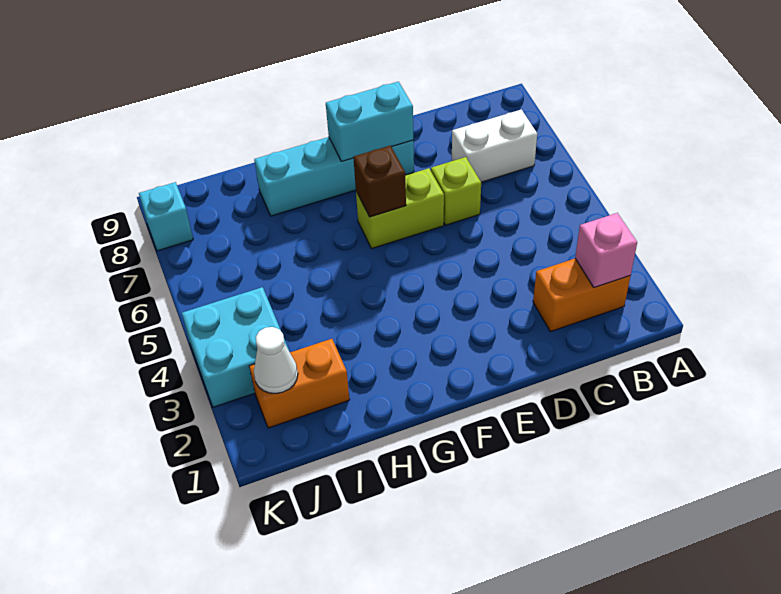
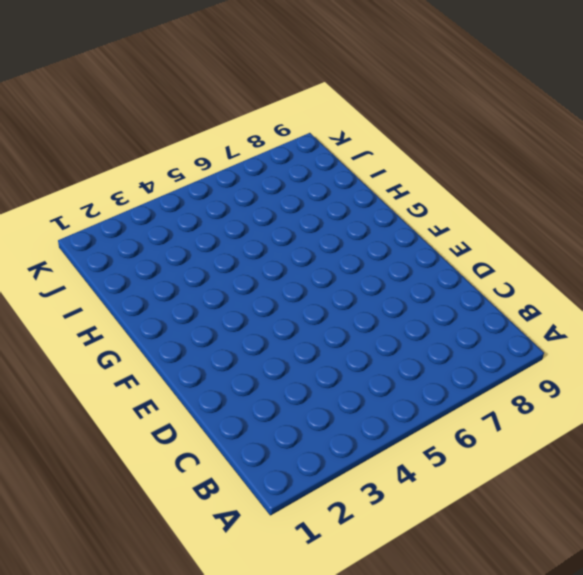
none -> orange brick B2:C2 level 1
none -> white brick B7:C7 level 1
none -> lime brick D6 level 1

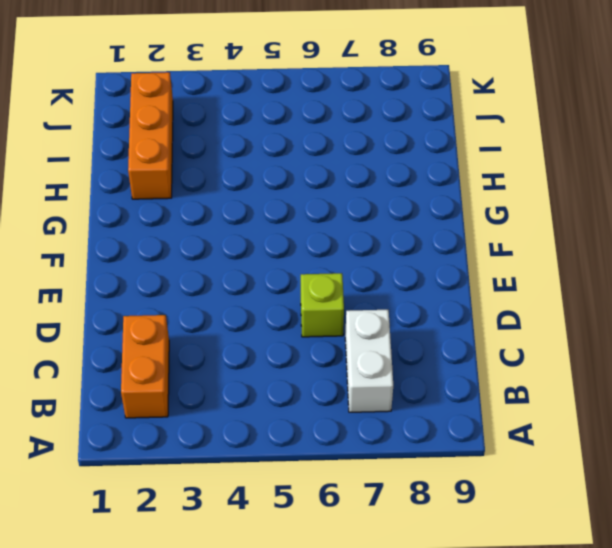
orange brick H2:J2 level 1 -> orange brick I2:J2 level 1
none -> lime brick E6:F6 level 1
none -> cyan brick E8:H8 level 1
none -> cyan brick J3:K4 level 1

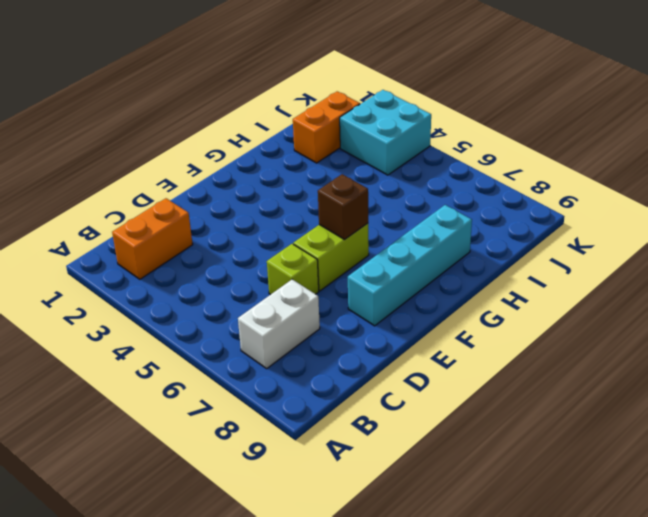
none -> cyan brick K8 level 1
none -> pink brick B2 level 2
none -> cyan brick E8:F8 level 2

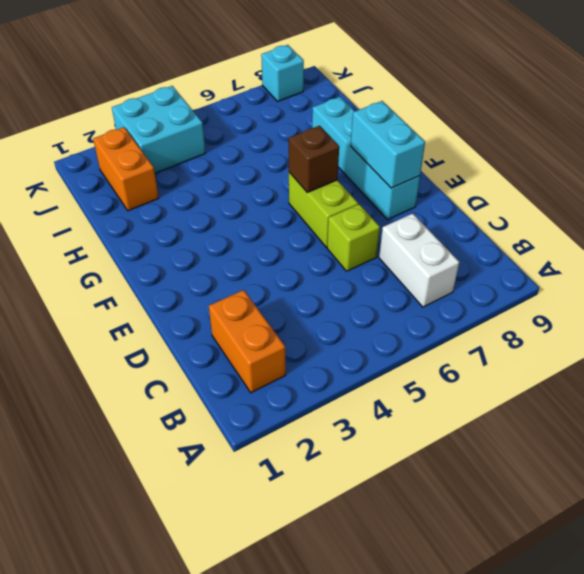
none -> pink brick B2 level 2
none -> white cone J2 level 2

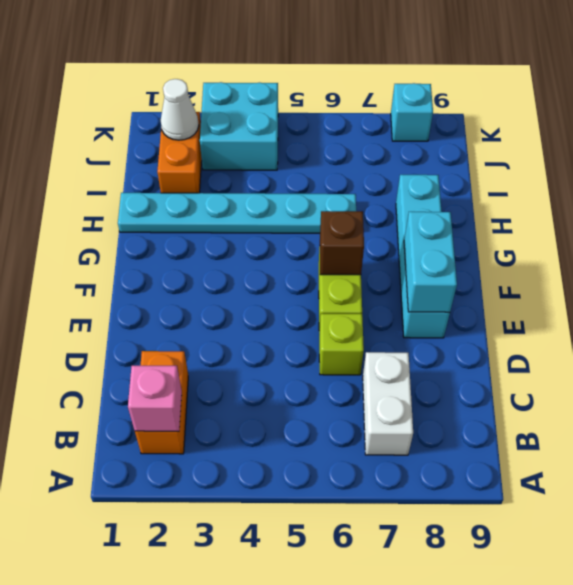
cyan plate H1:H6 level 1 -> none

